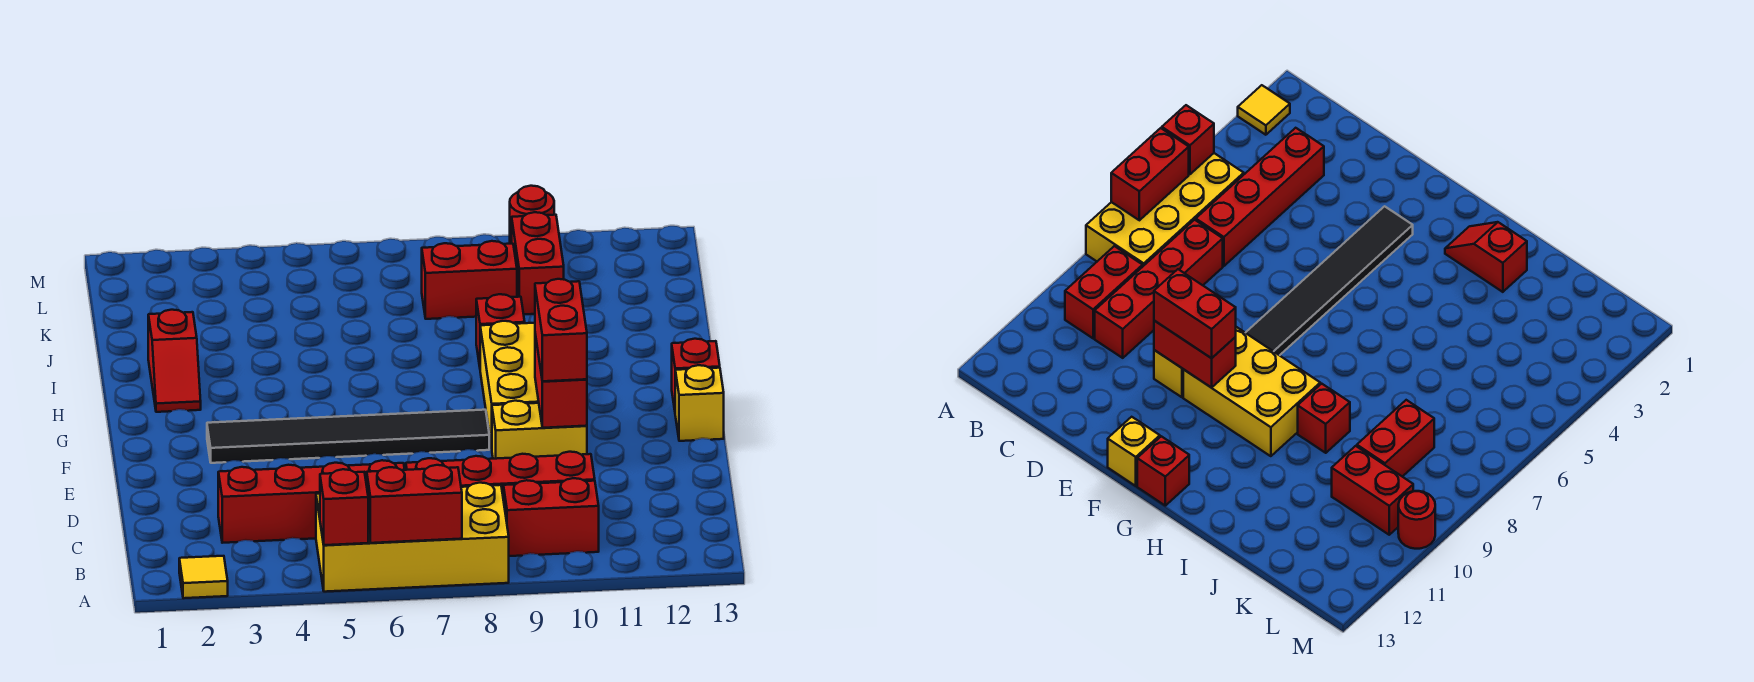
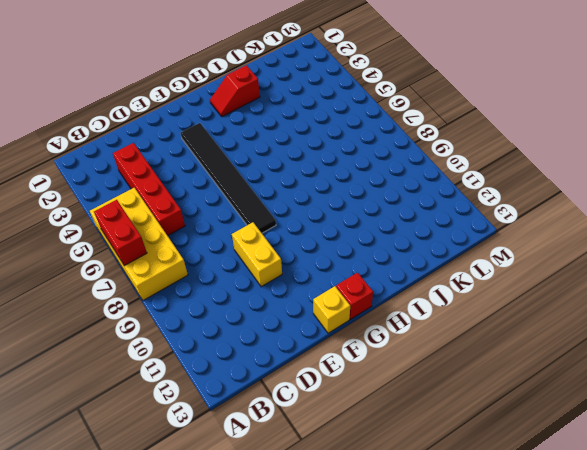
none -> yellow tile A2 level 1
none -> red brick B9:B10 level 1
none -> red brick C7:C10 level 1

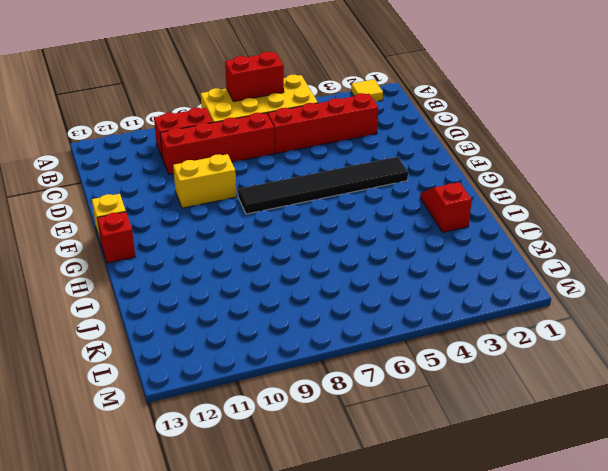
none -> yellow brick F9:H10 level 1
none -> red brick I9 level 1
none -> red brick K8:K9 level 1

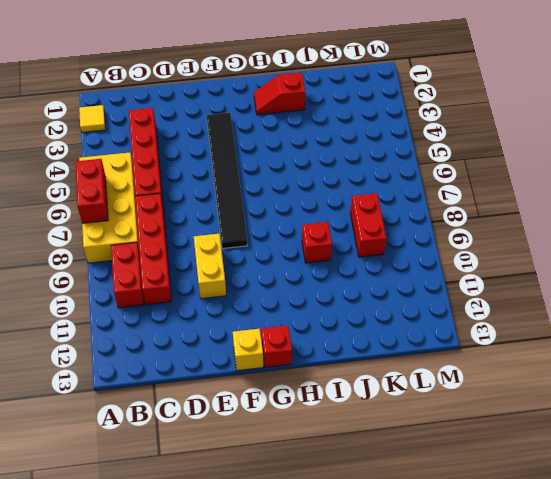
none -> yellow brick F9:H10 level 1
none -> red brick K10:L10 level 1
none -> red round brick M10 level 1

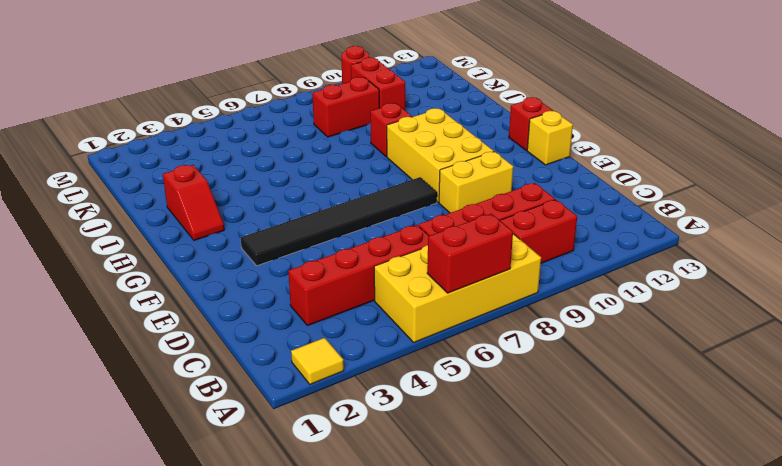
none -> red brick A5 level 2
none -> red brick E10:F10 level 2
none -> red brick E10:F10 level 3

